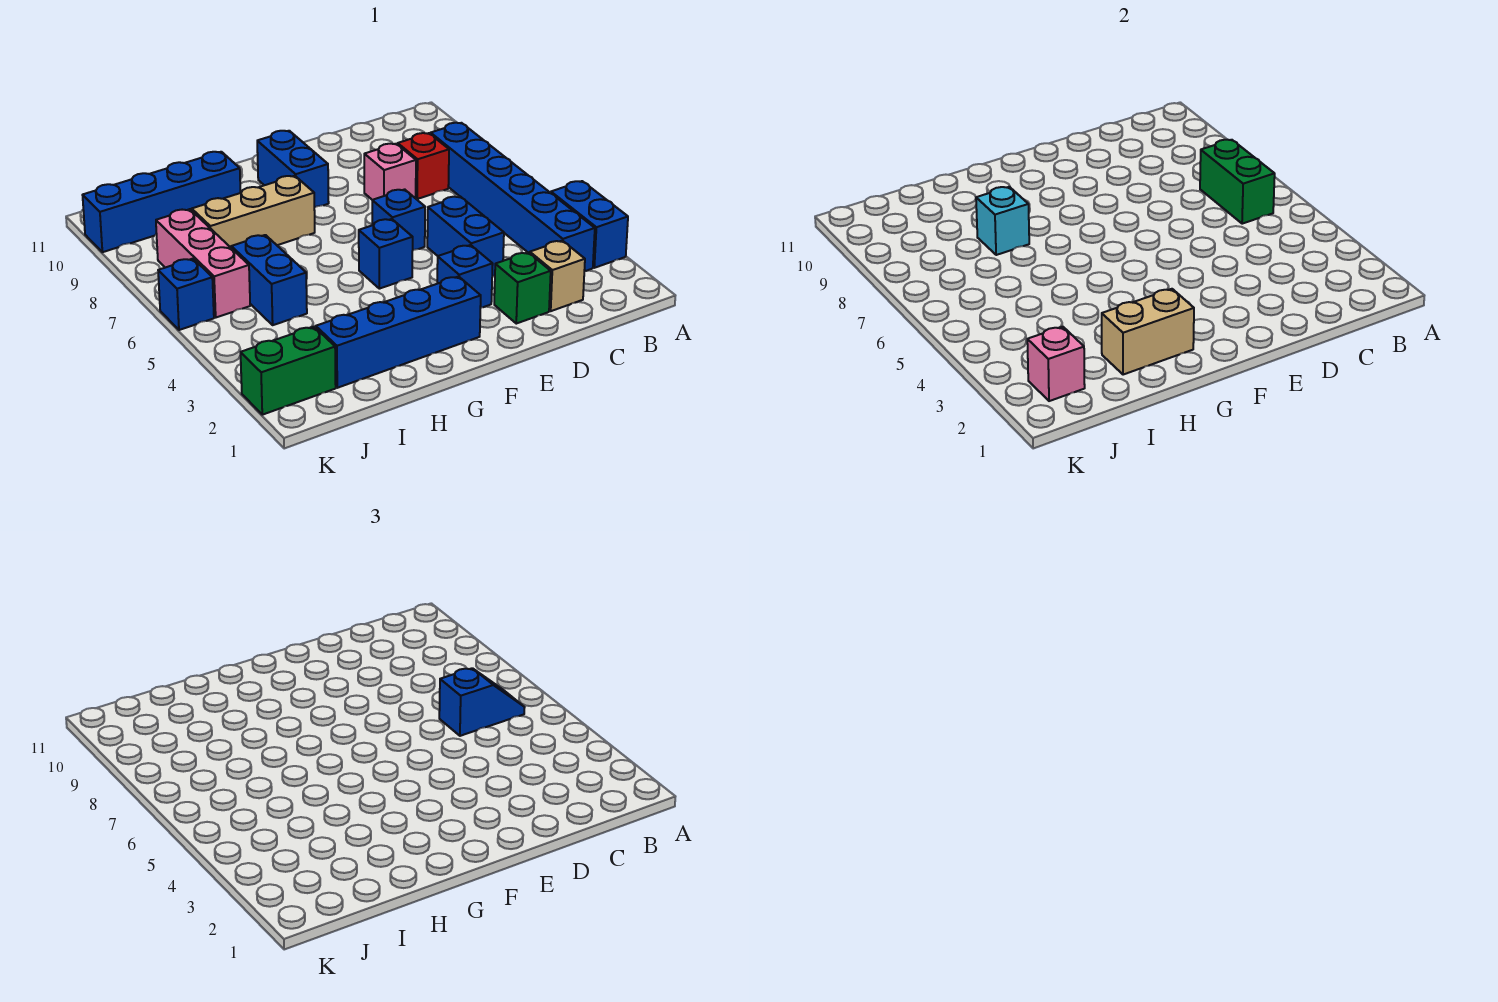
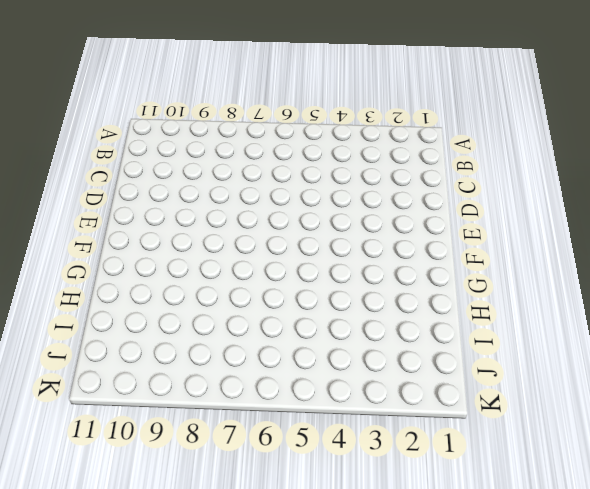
none -> blue brick A3:A4 level 1
none -> blue brick B3:B8 level 1
none -> tan brick C2 level 1

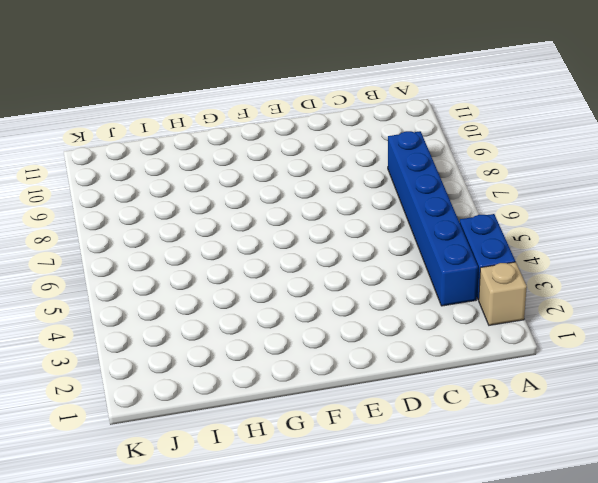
tan brick A2 level 1 -> tan brick C2 level 1
none -> red brick C8 level 1
none -> green brick D2 level 1
none -> blue brick D4:D5 level 1

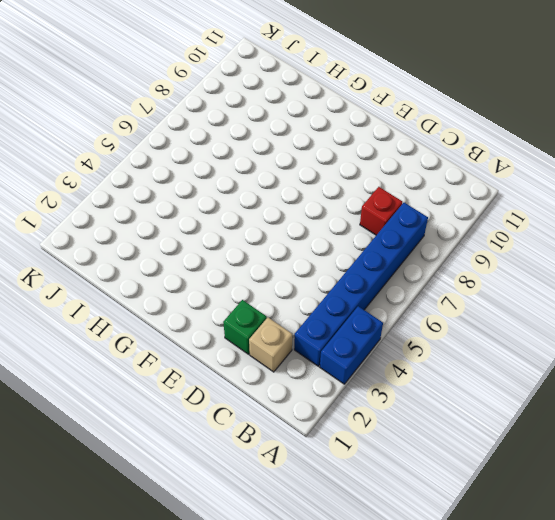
none -> blue brick D4:D5 level 1
none -> pink brick D8 level 1
none -> blue brick E3 level 1

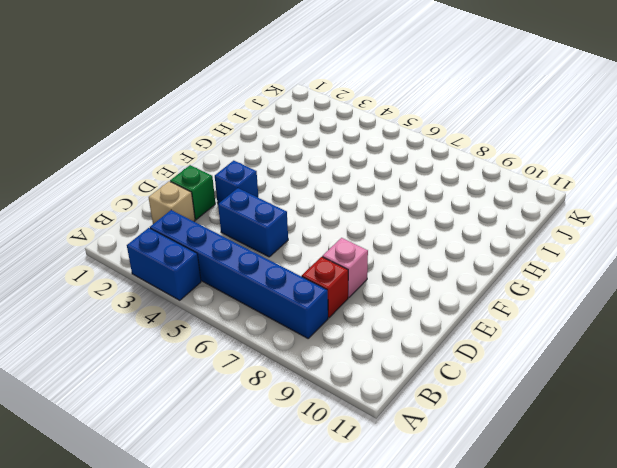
none -> blue brick E6 level 1
none -> blue brick F2:I2 level 1
none -> blue brick F5 level 1

